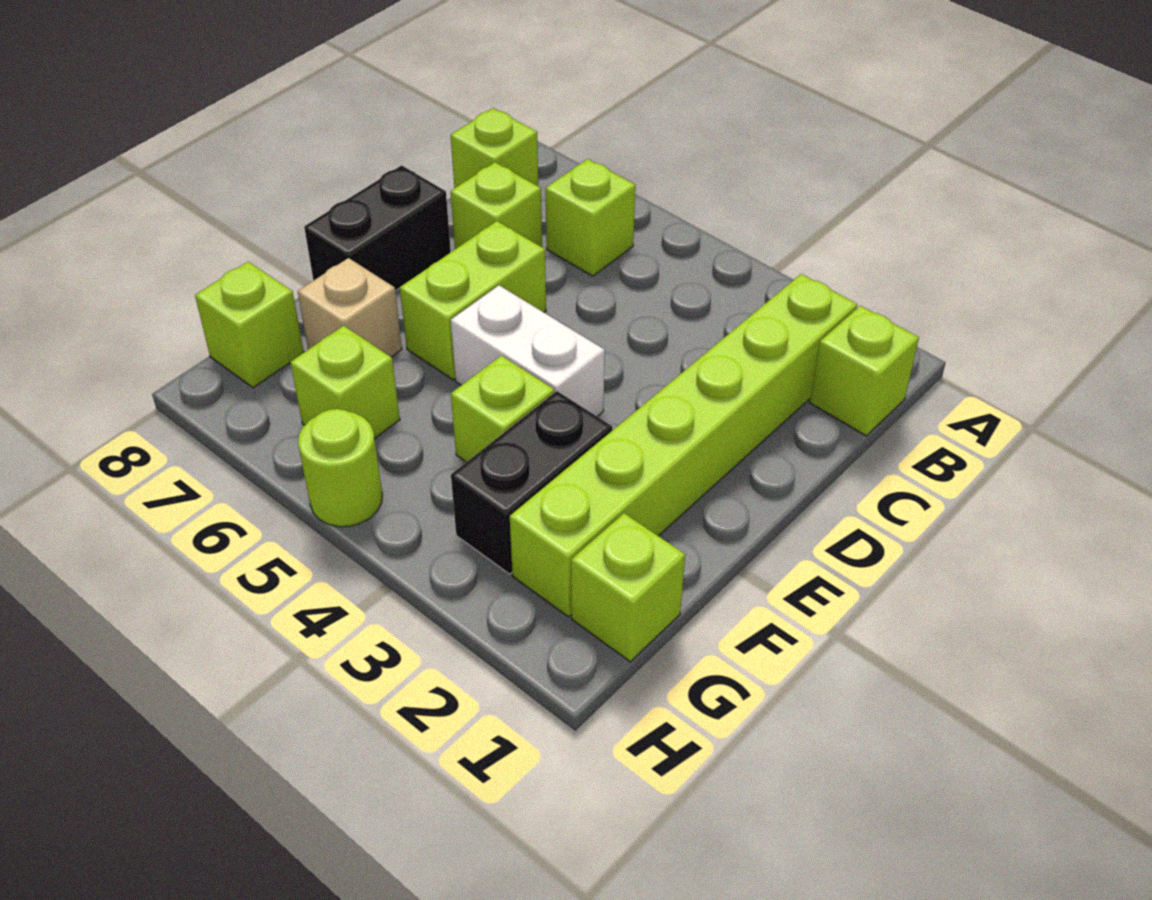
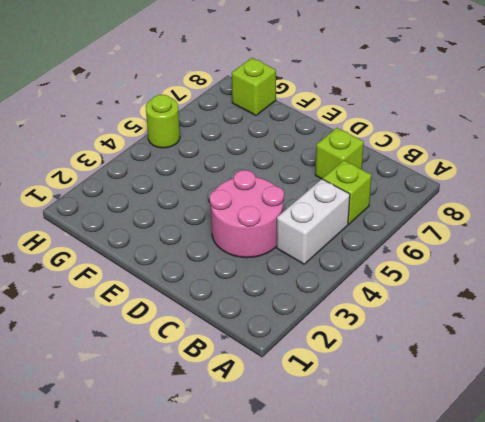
white brick B4:B5 level 1 -> white brick E4:E5 level 1
pink round brick C3:D4 level 1 -> none
none -> lime brick B1 level 1
none -> lime brick B2:G2 level 1
none -> lime brick B8 level 1

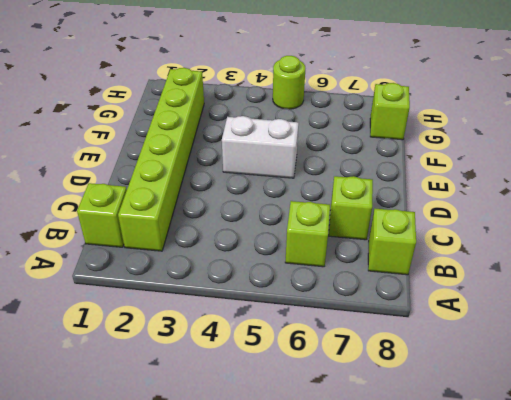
none -> lime brick D6:E6 level 1
none -> black brick D8:E8 level 1
none -> black brick F3:G3 level 1

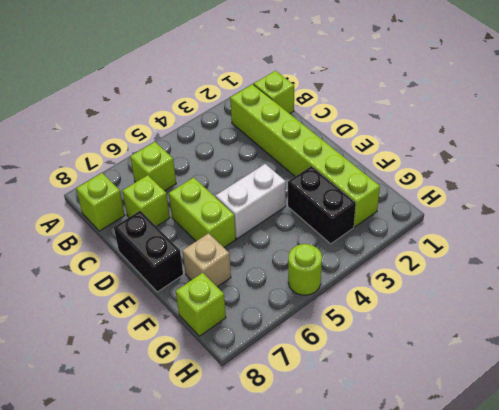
none -> lime brick F4 level 1
none -> lime brick G1 level 1
none -> lime brick G6 level 1

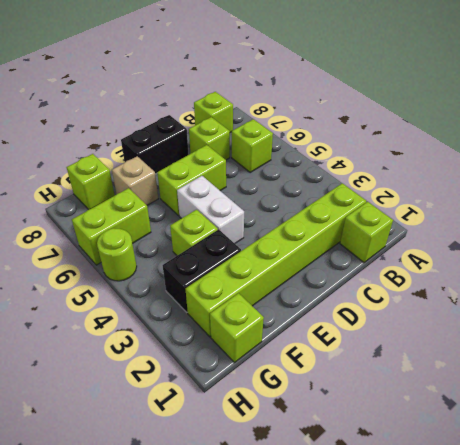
lime brick G6:H6 level 1 -> lime brick G6 level 1

